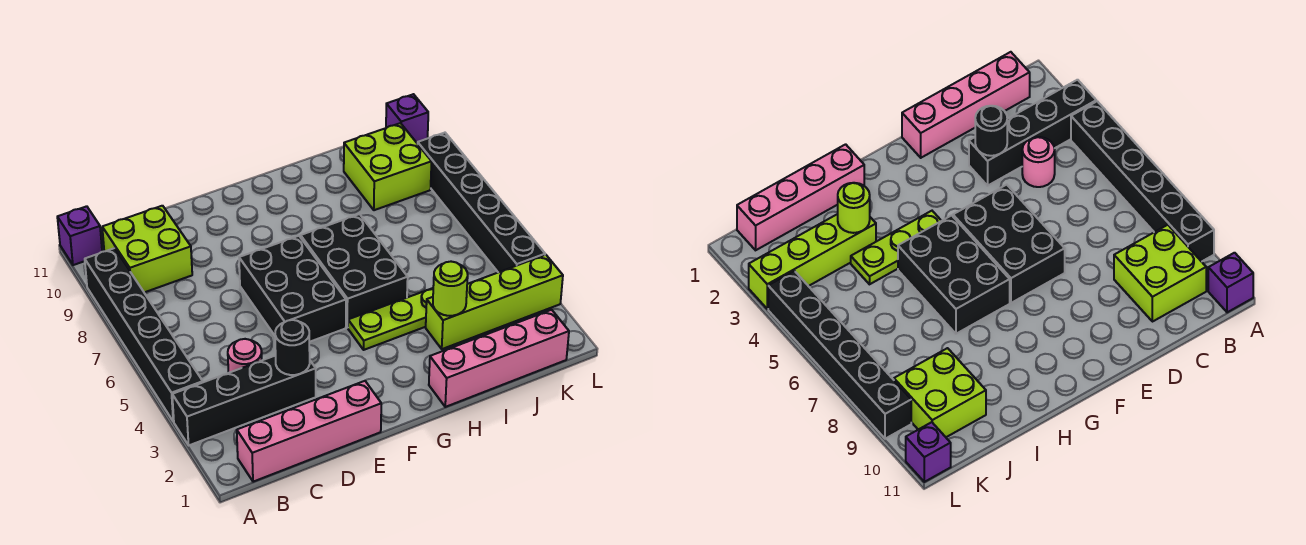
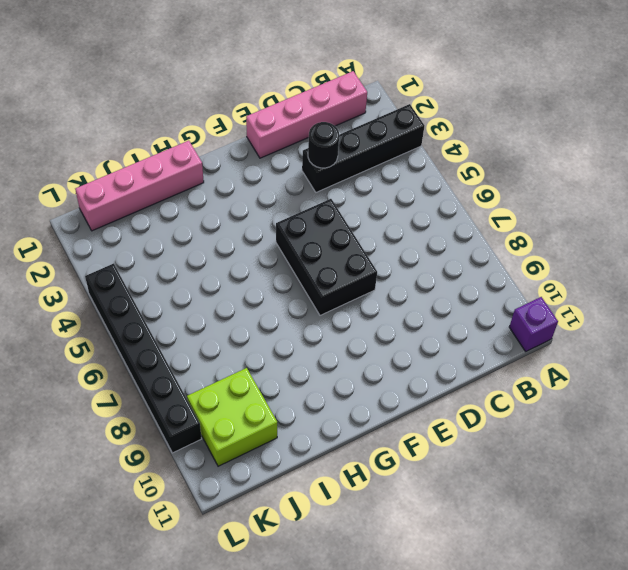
none -> black brick A4:A9 level 1
none -> lime brick B9:C10 level 1
none -> pink round brick C4 level 1

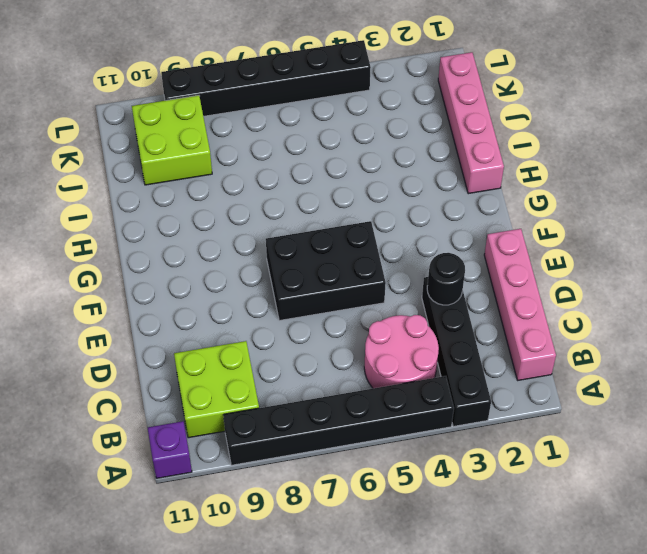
pink round brick B4:C5 level 1 -> pink round brick C4 level 1
none -> lime plate G4:I4 level 1
none -> black brick G5:H7 level 1
none -> lime brick I3:L3 level 1

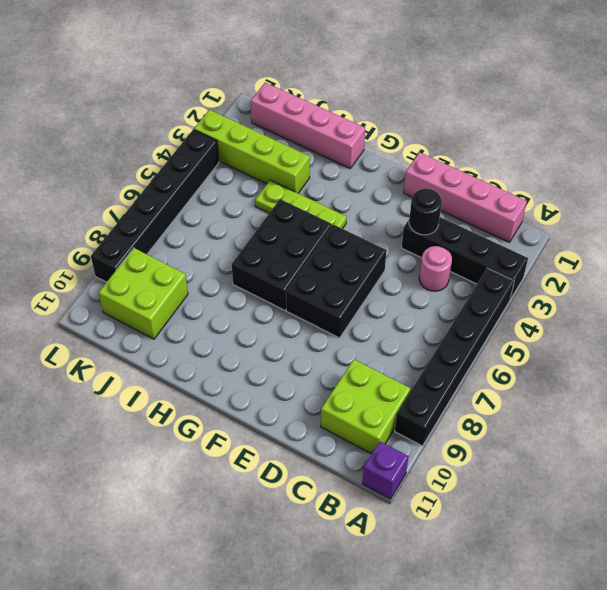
none -> purple brick L11 level 1
none -> lime round brick I3 level 2

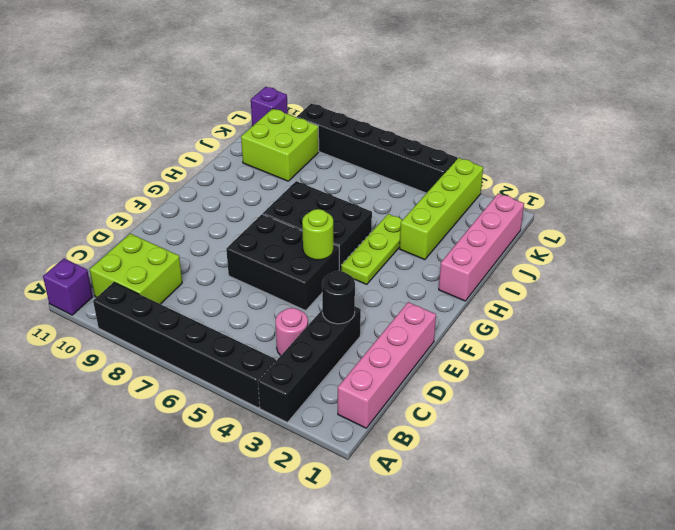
lime round brick F5 level 2 -> lime round brick I3 level 2

